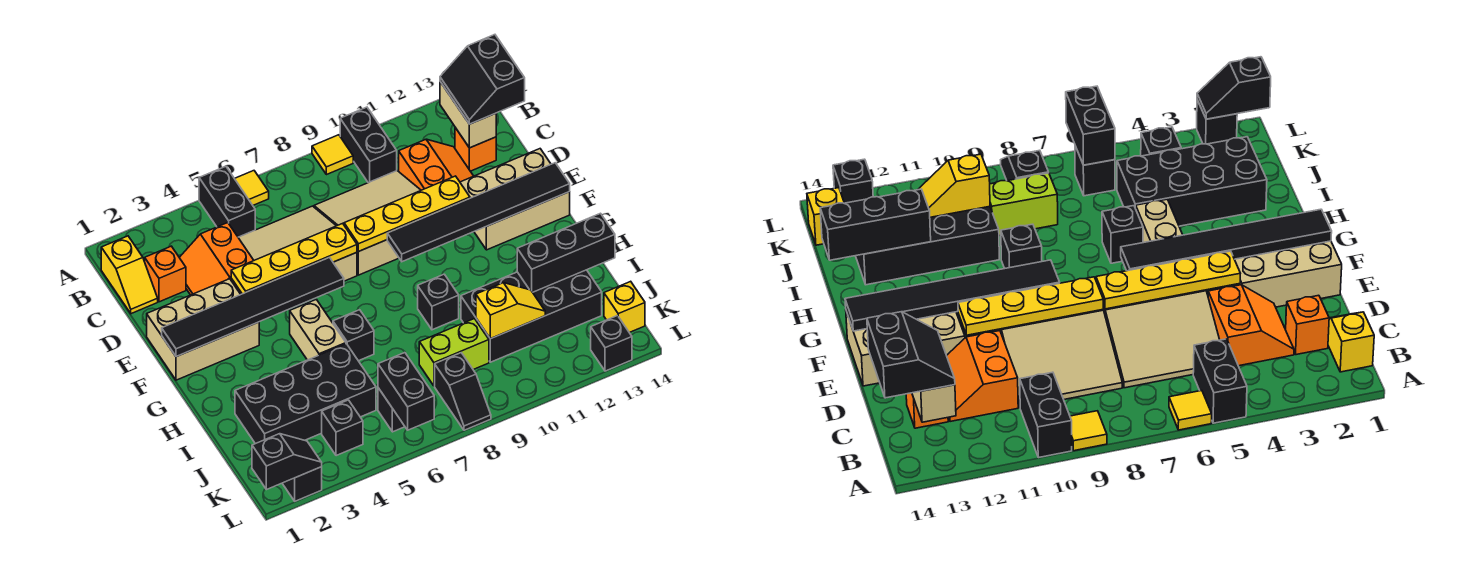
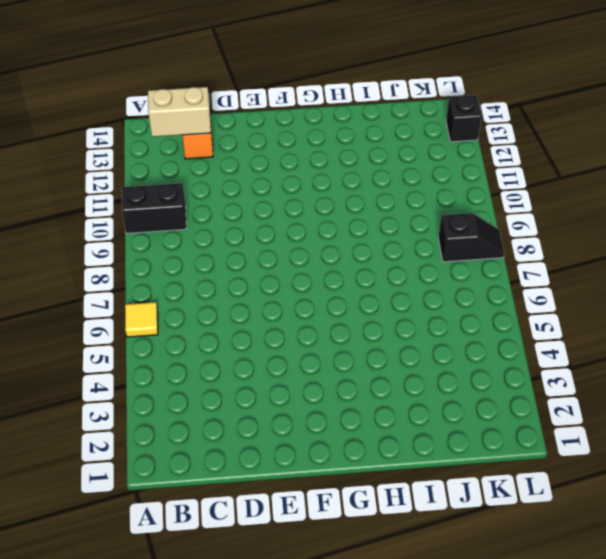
none -> black brick A5:B5 level 1
none -> yellow tile A9 level 1
none -> yellow slope B1:C1 level 1 top B
none -> orange brick C2 level 1

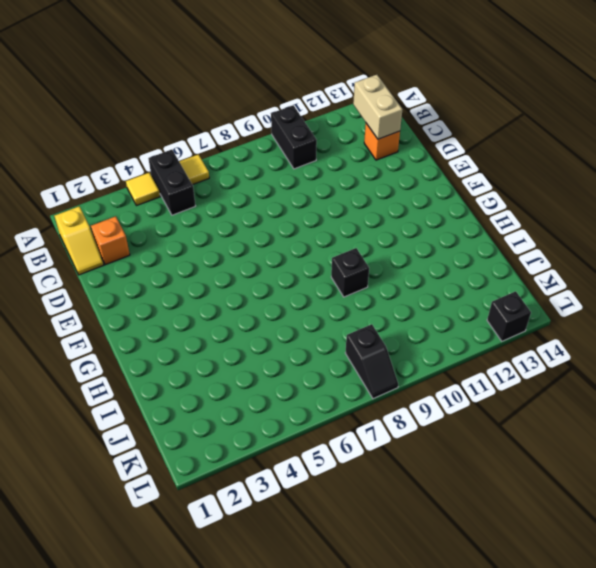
yellow tile A4 level 1 -> yellow tile A9 level 1
none -> orange slope C3:D4 level 1 top 4
none -> tan slope C5:E7 level 1 top E
none -> tan slope C8:E10 level 1 top E
none -> orange slope C11:D12 level 1 top 11

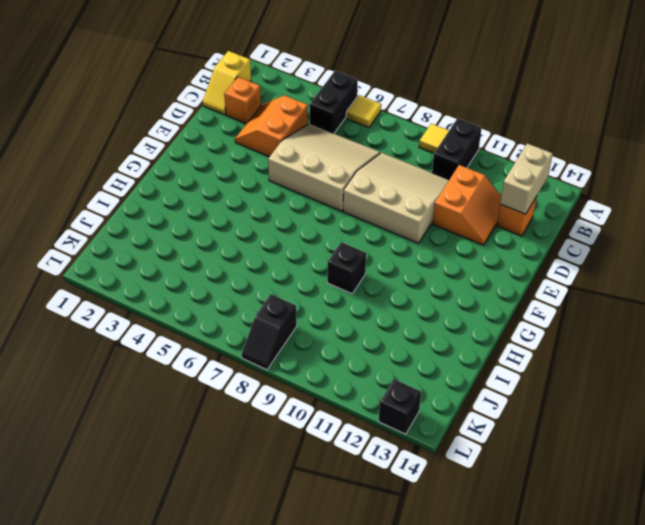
none -> tan brick E1:F3 level 1
none -> tan brick E12:F14 level 1
none -> tan brick G5:H5 level 1
none -> black brick H6 level 1

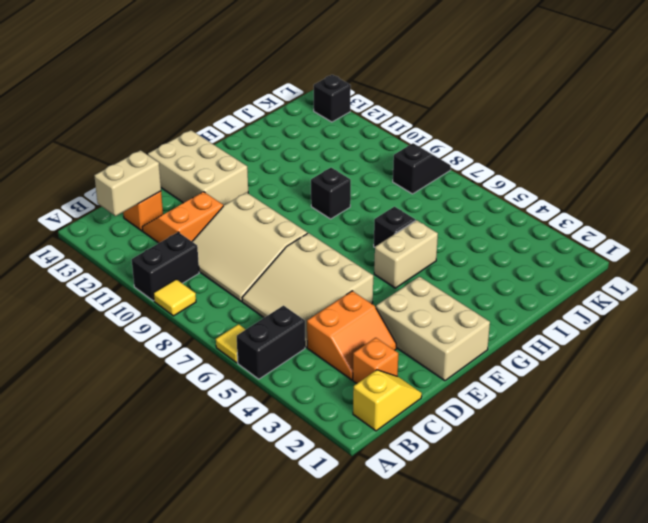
none -> black brick I2:J5 level 1
none -> black brick I10:J13 level 1
none -> lime brick J8:J9 level 1
none -> black brick K4 level 1

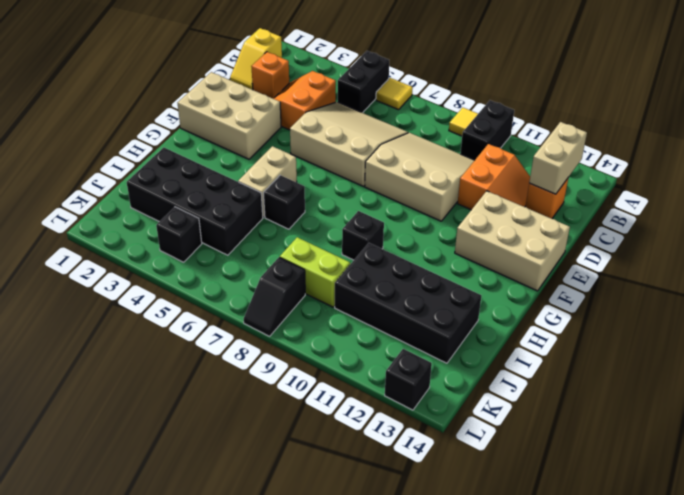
none -> black brick K6 level 1
none -> yellow brick K14 level 1
none -> black brick L2 level 1
none -> yellow plate E4:E7 level 2

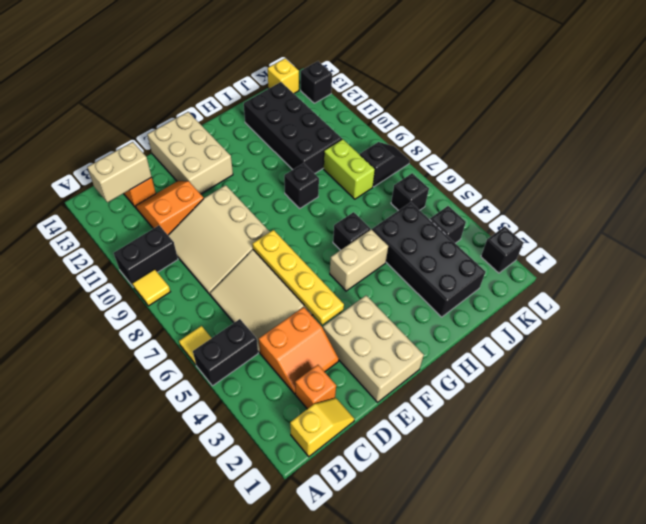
none -> yellow plate E8:E11 level 2
none -> black tile F1:F6 level 2
none -> black tile F9:F14 level 2
none -> black brick I12:I14 level 2

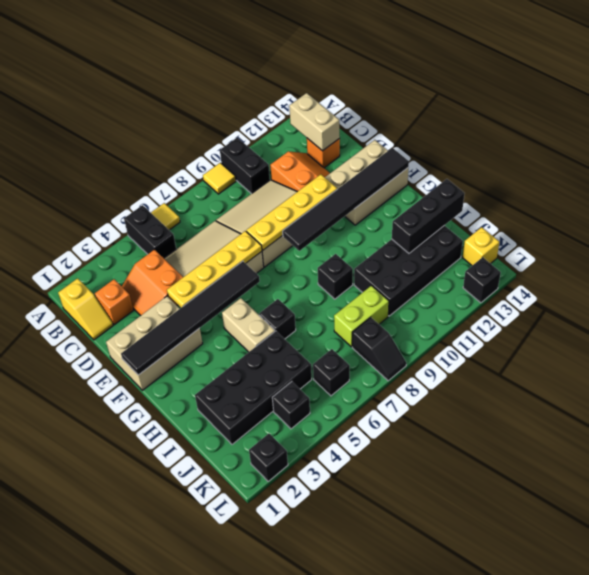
none -> yellow slope J10:J11 level 2 top 10
none -> black brick K6:L6 level 2
none -> black slope L1:L2 level 2 top 1
none -> black slope B13:C14 level 3 top 14

